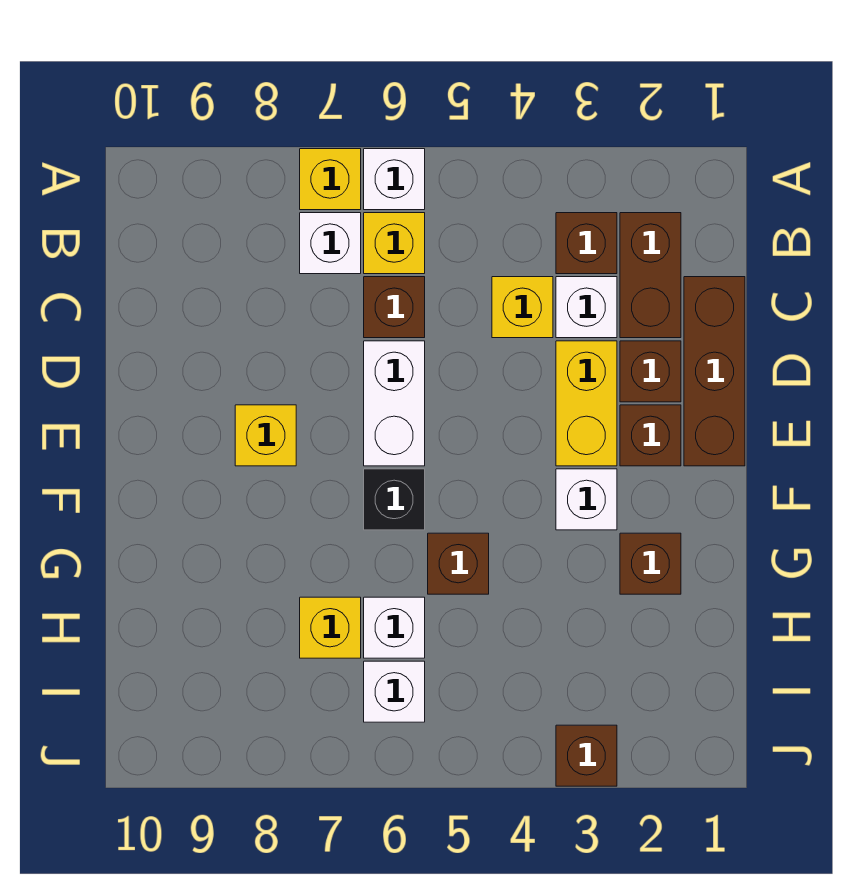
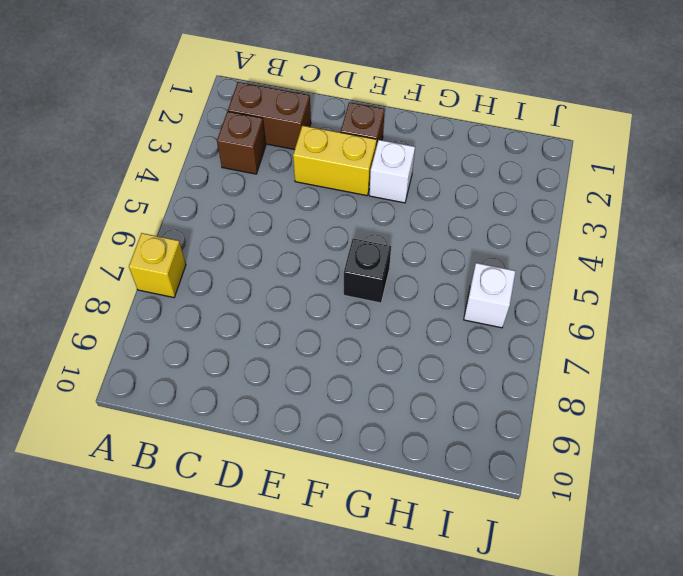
none -> white brick A6 level 1
none -> yellow brick B6 level 1
none -> white brick B7 level 1

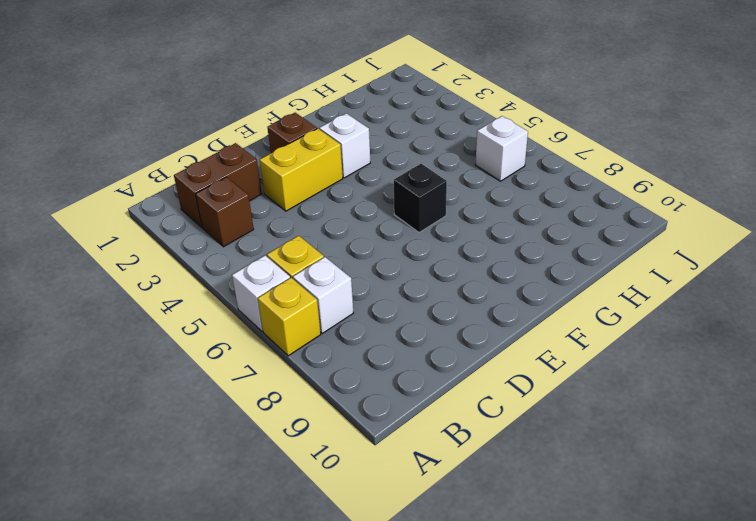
none -> brown brick C1:E1 level 1
none -> white brick C3 level 1
none -> yellow brick C4 level 1

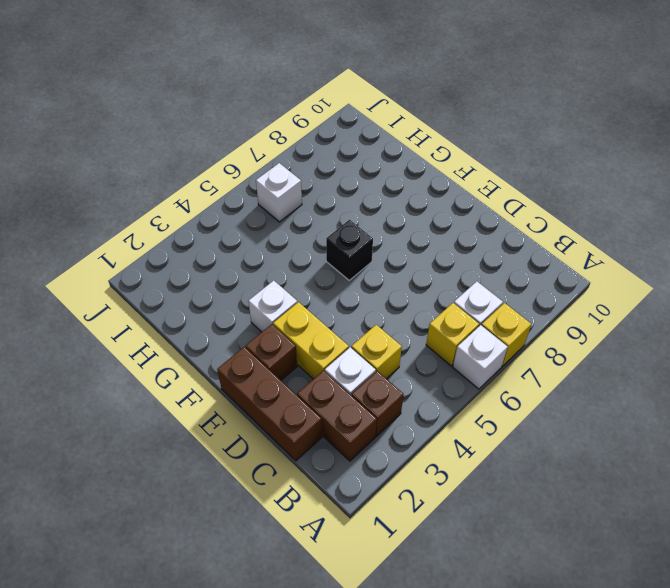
none -> brown brick C6 level 1
none -> brown brick D2 level 1
none -> white brick D6:E6 level 1

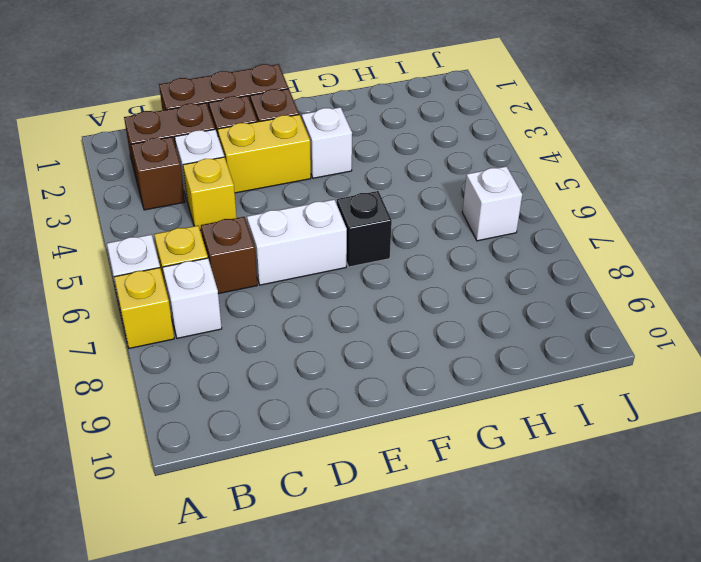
none -> yellow brick E8 level 1
none -> brown brick G2 level 1
none -> brown brick G5 level 1

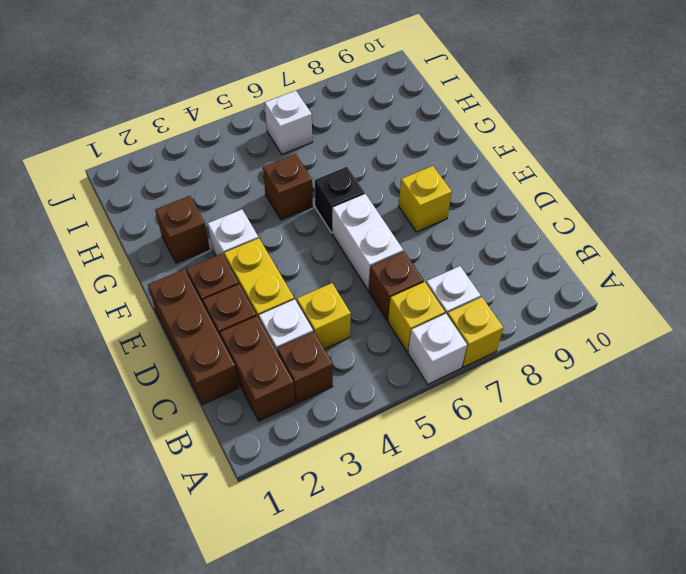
none -> white brick H6 level 1
none -> yellow brick H7 level 1
none -> brown brick J3 level 1

